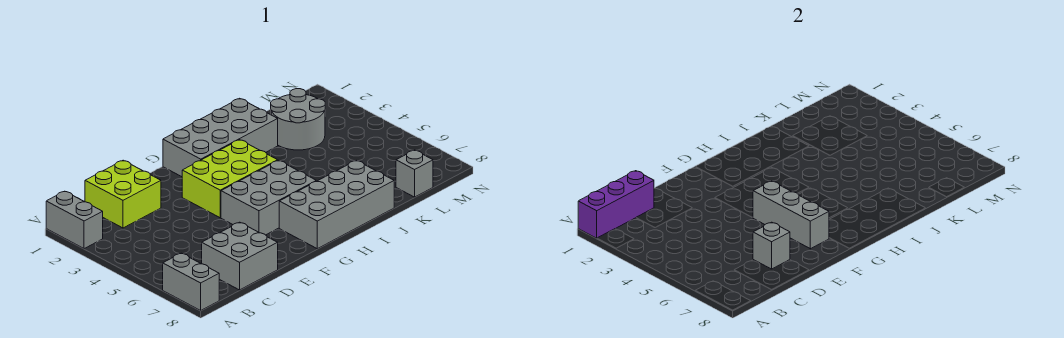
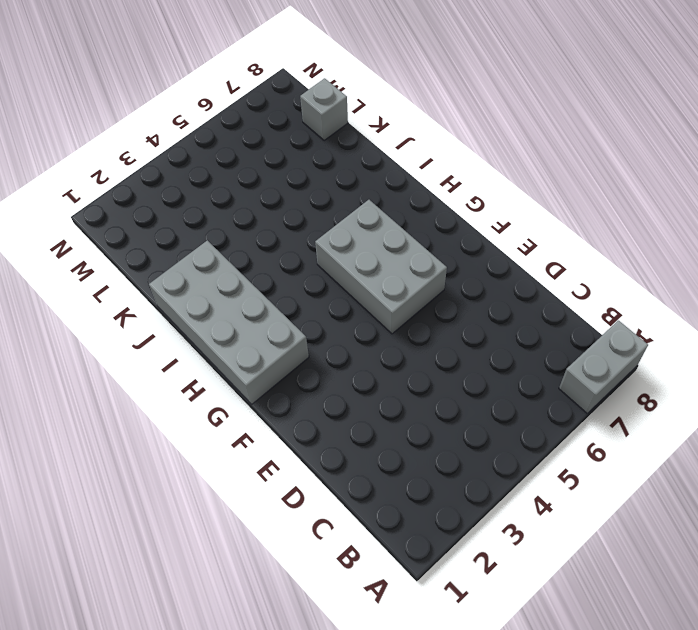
none -> grey brick A1:A2 level 1
none -> lime brick C1:D2 level 1
none -> grey brick C7:D8 level 1

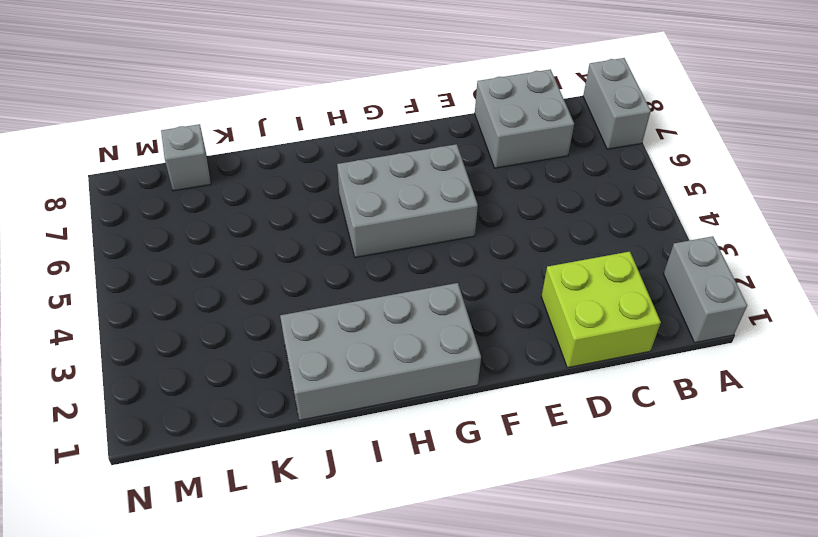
none -> lime brick F3:H4 level 1
none -> grey brick G7:J8 level 1
none -> grey round brick K2:L3 level 1

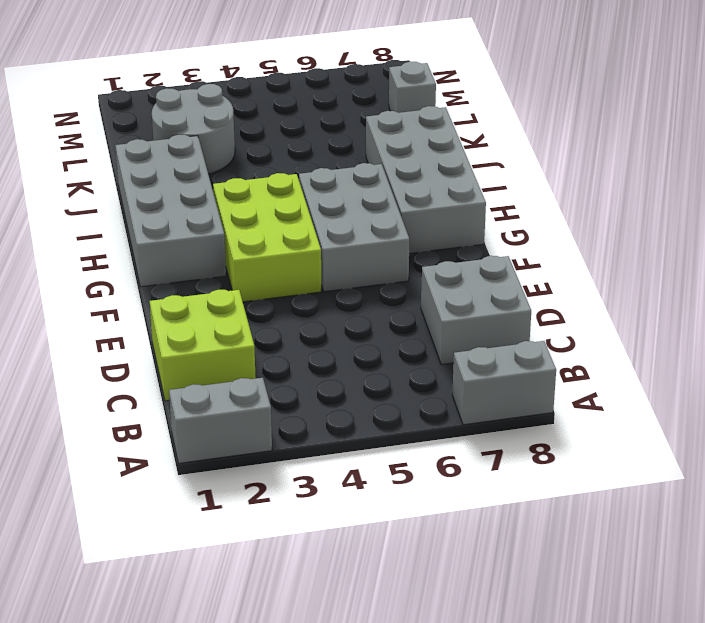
none -> purple brick A1:C1 level 2
none -> grey brick D7 level 2
none -> grey brick F5:F7 level 2

